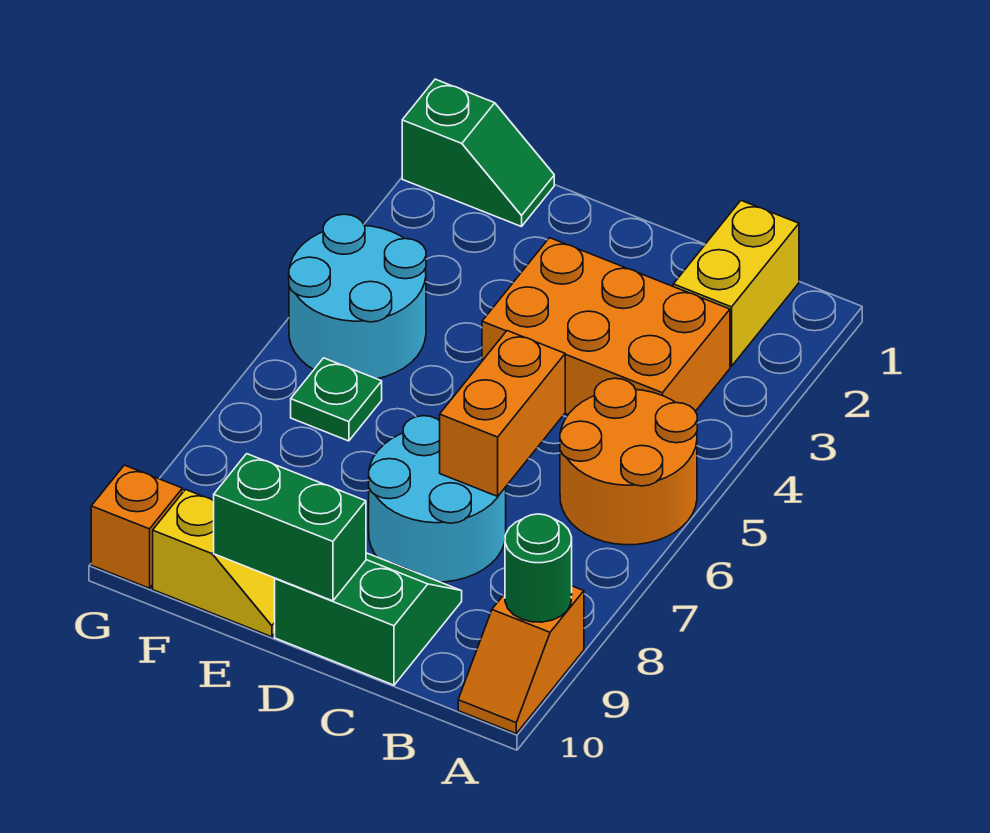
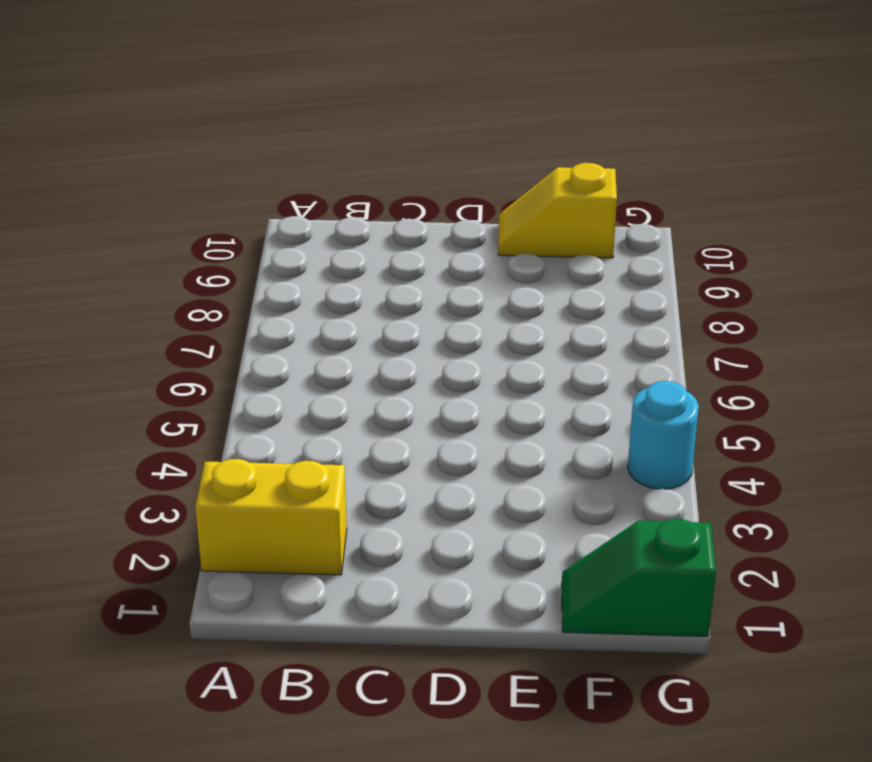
yellow brick A2:B2 level 1 -> yellow brick B1:B2 level 1
cyan round brick G4 level 1 -> cyan round brick F4:G5 level 1
none -> orange round brick A5:B6 level 1
none -> orange slope A9:A10 level 1 top 9
none -> orange brick B3:D4 level 1

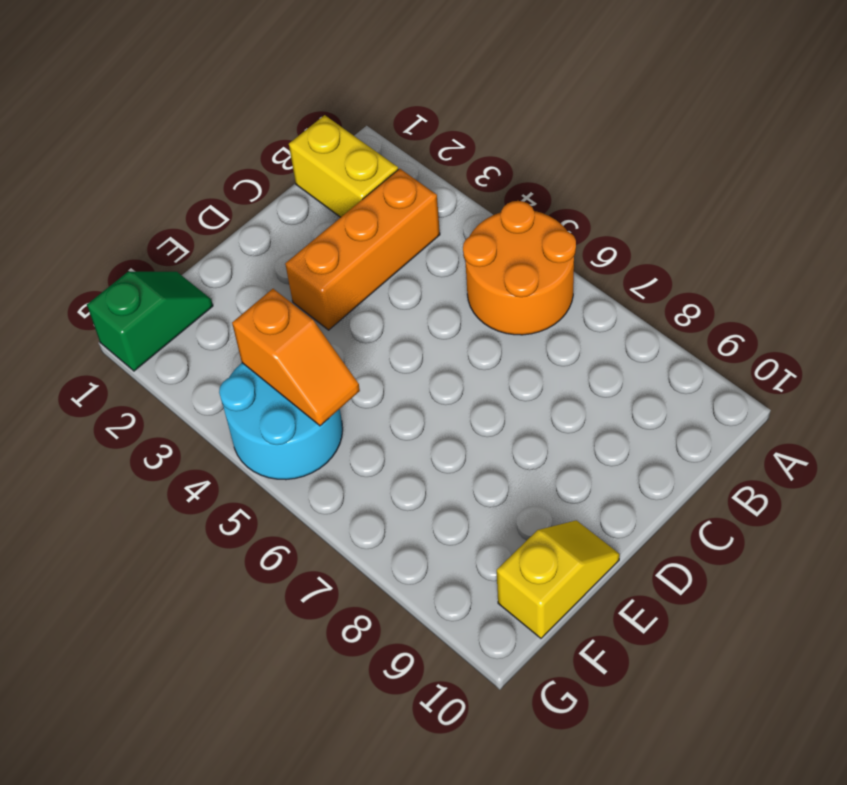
orange brick B3:D3 level 1 -> orange brick B3:D4 level 1
orange slope F4:F5 level 2 top 4 -> orange slope A9:A10 level 1 top 9
none -> cyan round brick C7:D8 level 1
none -> green slope C9:D10 level 1 top 10
none -> green plate F6 level 1

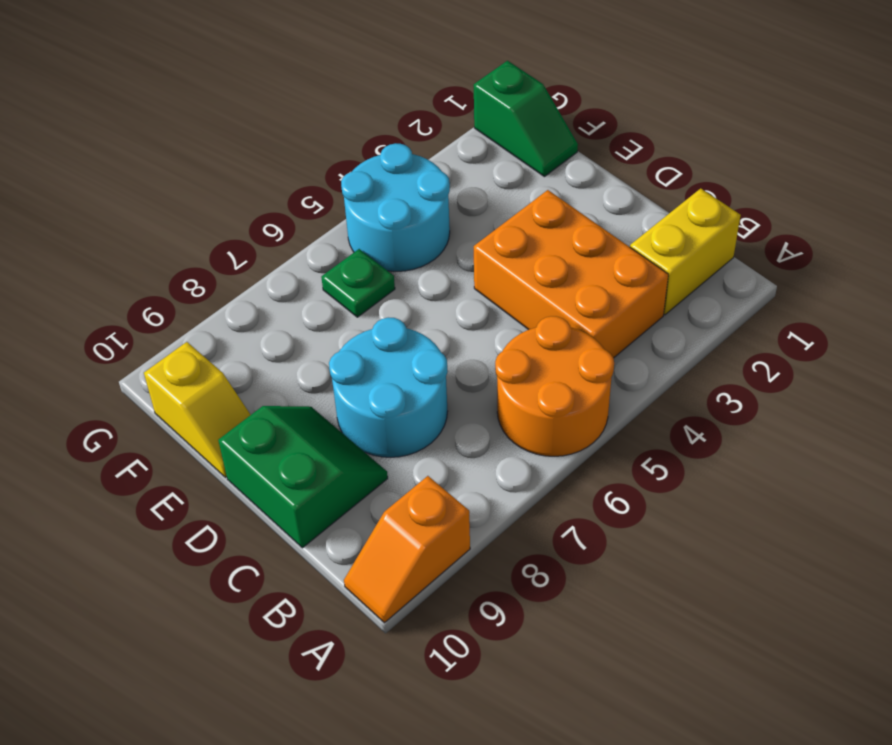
none -> orange brick G10 level 1
none -> green round brick A9 level 2
none -> orange brick C6:C7 level 2

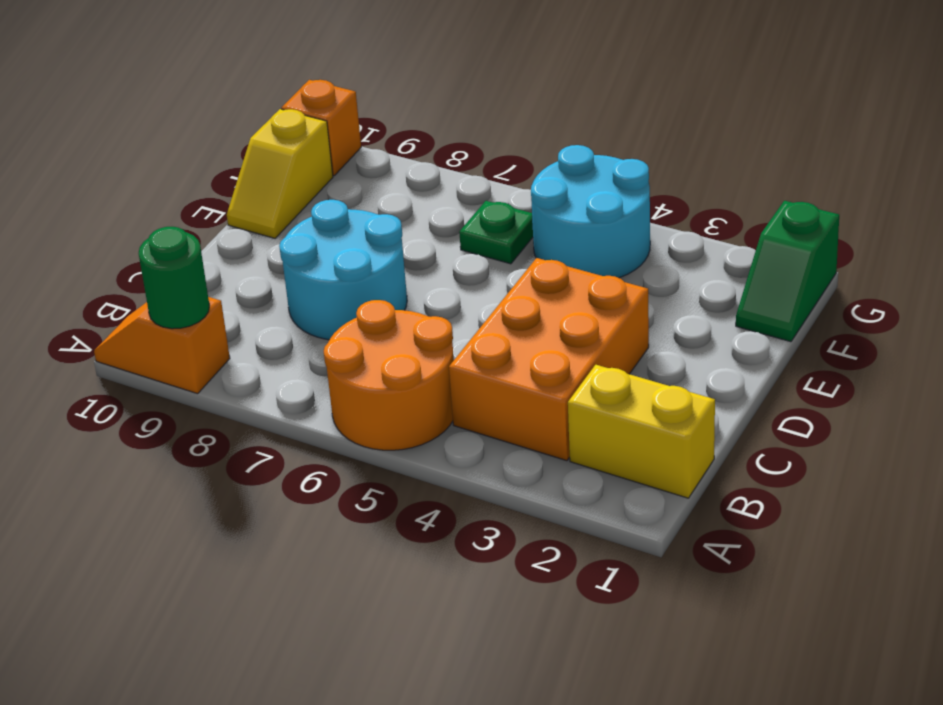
none -> green slope C9:D10 level 1 top 10
none -> orange brick C6:C7 level 2
none -> green brick D10:E10 level 2

